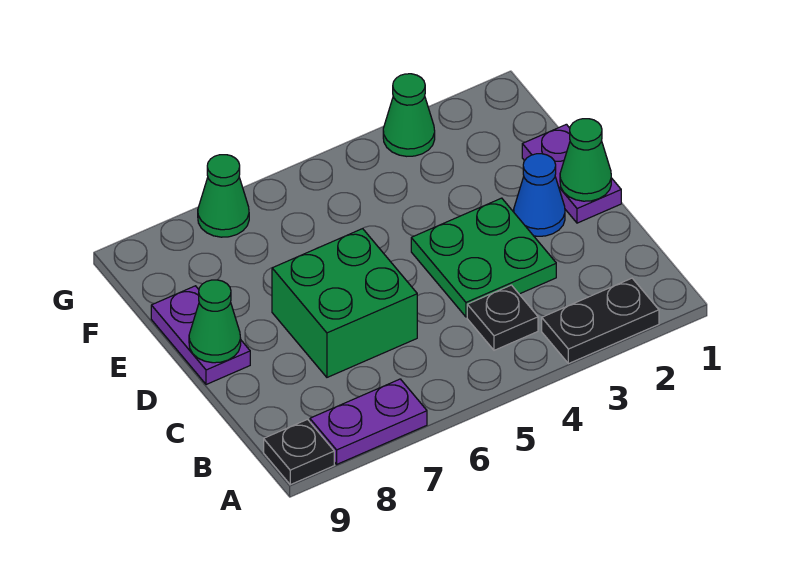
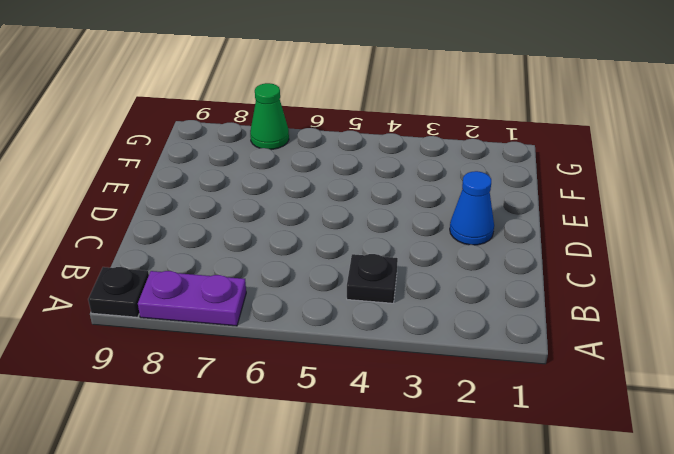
none -> black plate A2:A3 level 1
none -> green plate C3:D4 level 1
none -> green brick C6:D7 level 1

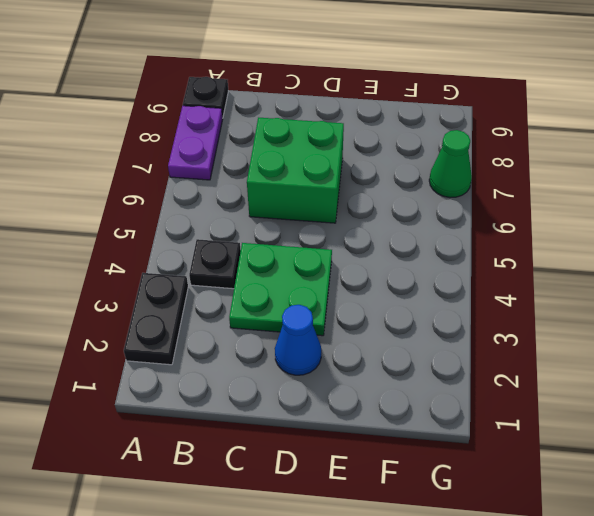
none -> purple plate D1:E1 level 1
none -> purple plate D9:E9 level 1
none -> green cone G3 level 1

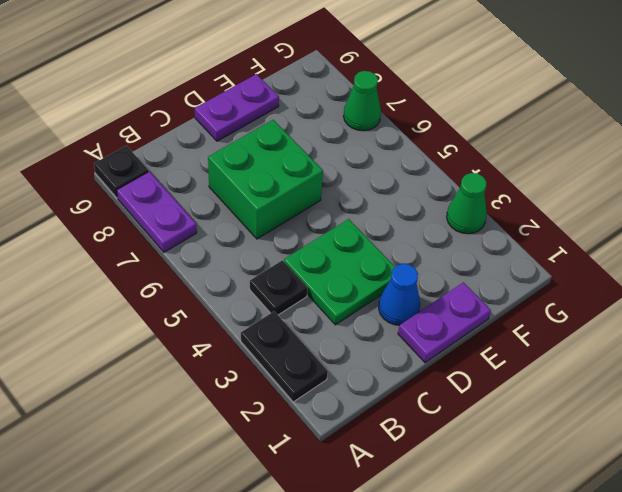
none -> green cone D1 level 2
none -> green cone D9 level 2

